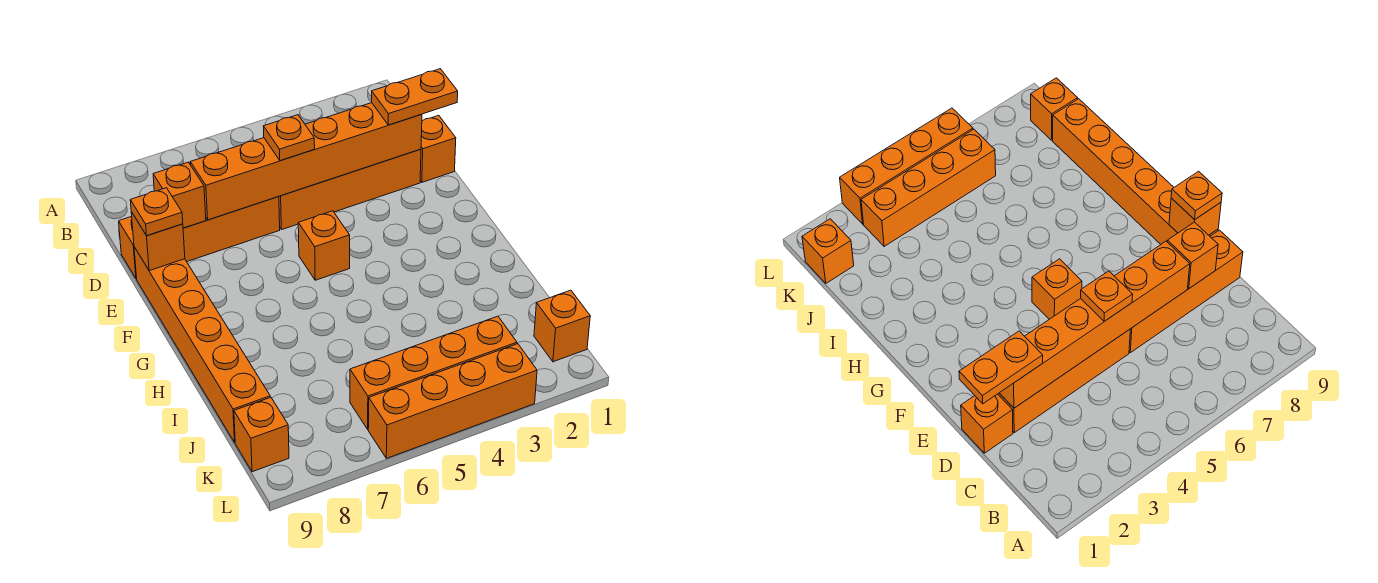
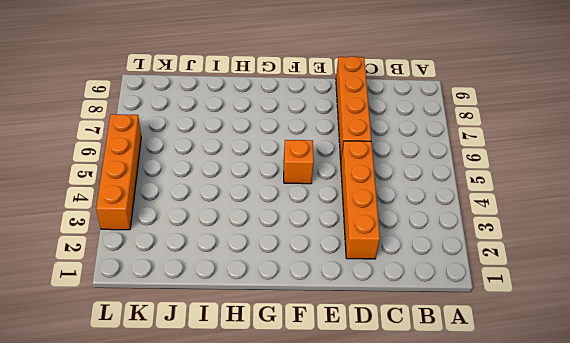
none -> orange brick D1 level 1
none -> orange brick E9:J9 level 1
none -> orange brick K1 level 1

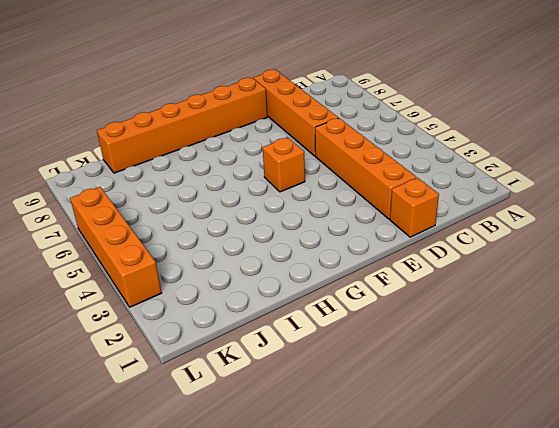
none -> orange brick K1 level 1
none -> orange brick K3:K6 level 1
none -> orange brick K9 level 1

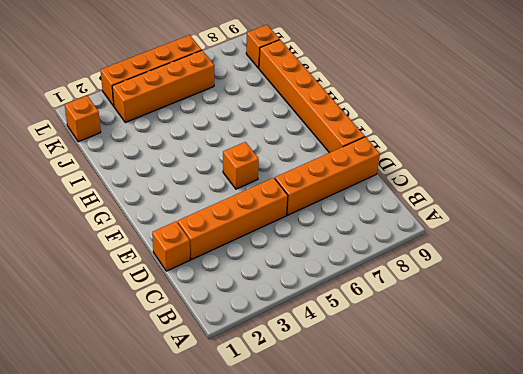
none -> orange brick D2:D7 level 2
none -> orange brick D8 level 2
none -> orange brick E9 level 2

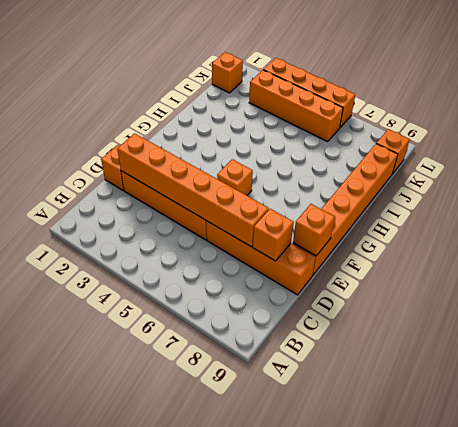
none -> orange plate D1:D2 level 3
none -> orange plate D5 level 3
none -> orange plate E9 level 3

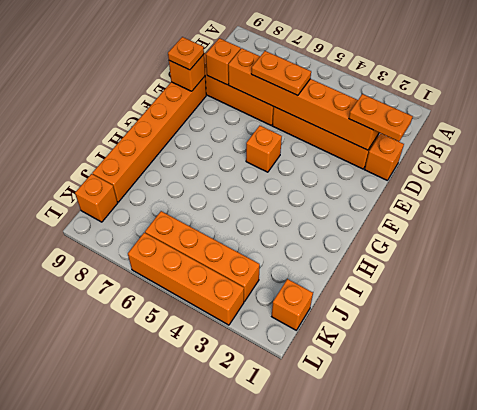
orange plate D5:D6 level 3 -> orange plate D5 level 3

